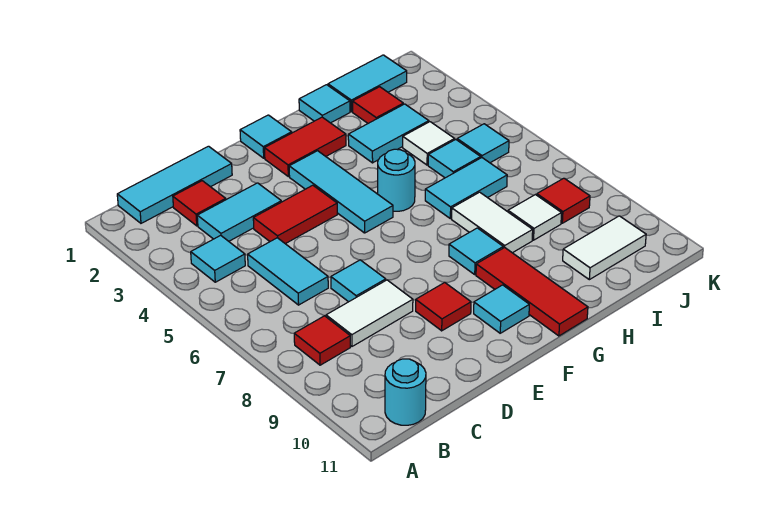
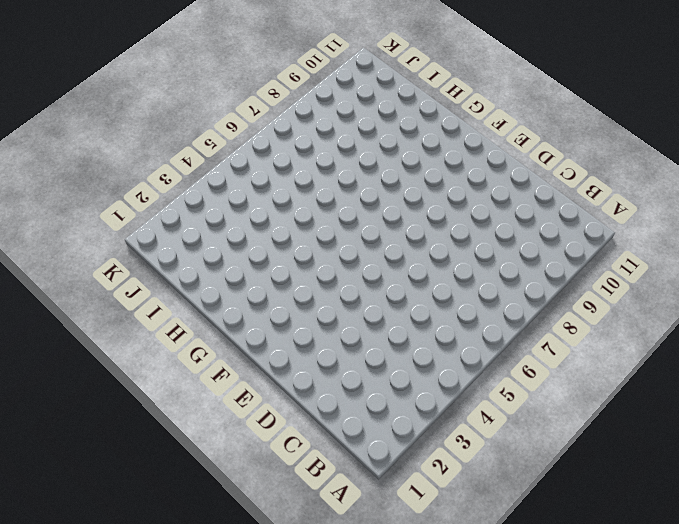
none -> cyan tile B1:D1 level 1
none -> cyan tile B4 level 1
none -> red tile B8 level 1
none -> cyan round brick B11 level 1

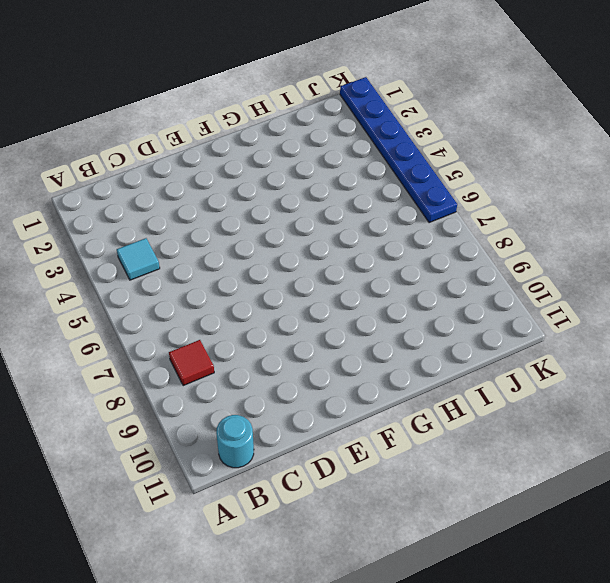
blue plate K1:K6 level 1 -> none
none -> cyan tile B1:D1 level 1
none -> red tile C2 level 1
none -> cyan tile C3:D3 level 1
none -> cyan tile C5:C6 level 1

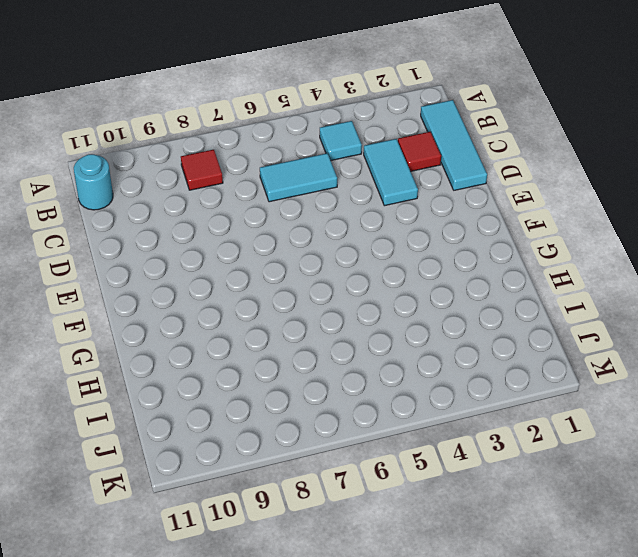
none -> white tile C8:D8 level 1
none -> red tile D4:E4 level 1
none -> cyan tile D7 level 1
none -> red tile E9 level 1

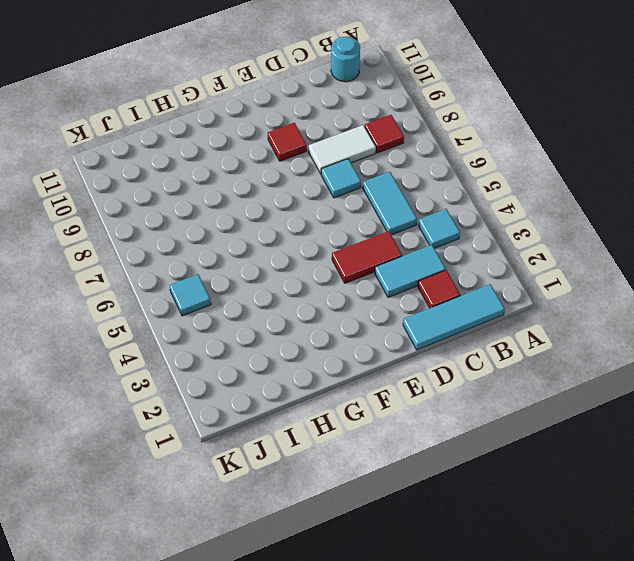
none -> cyan tile F1 level 1
none -> red tile F2:G2 level 1
none -> cyan tile F3:F5 level 1
none -> cyan tile F10 level 1

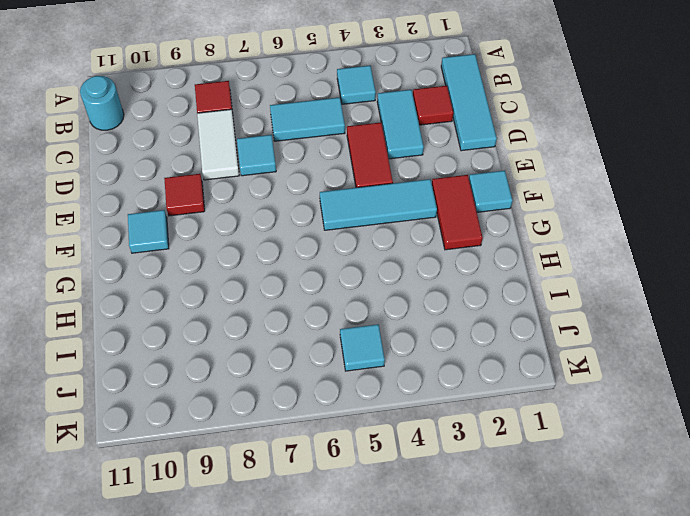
none -> cyan round brick G5 level 1
none -> cyan tile G8 level 1
none -> red tile G9:G11 level 1
none -> cyan tile H1 level 1

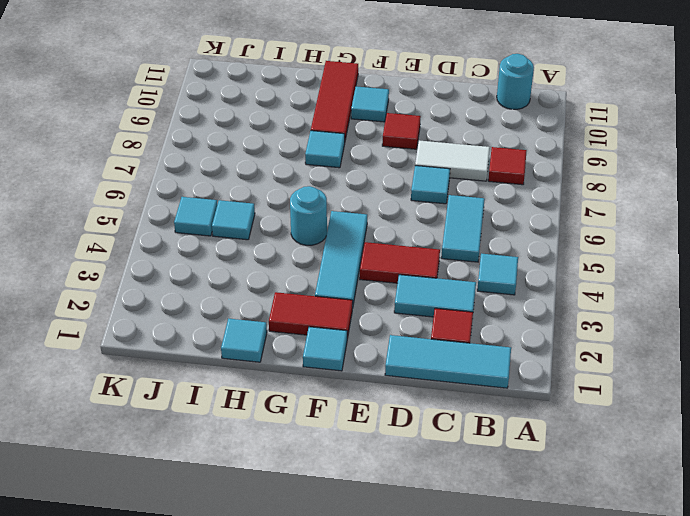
none -> cyan tile H3:I3 level 1
none -> cyan tile H6:I6 level 1
none -> white tile H7:H8 level 1
none -> cyan tile I1:J1 level 1

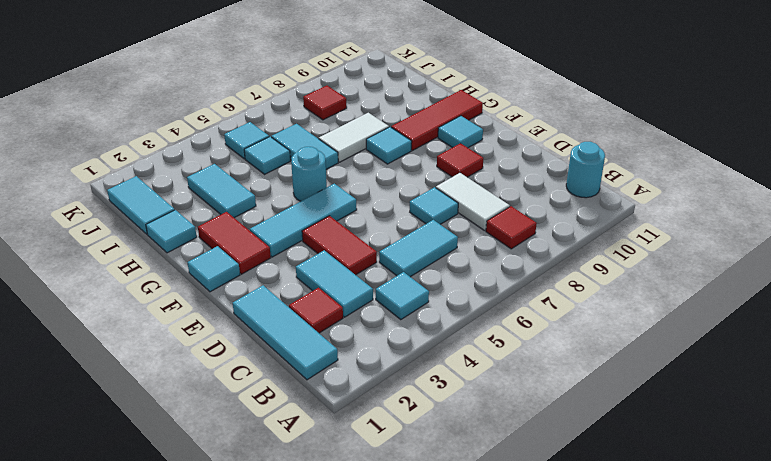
none -> red tile I2 level 1
none -> white tile I4 level 1
none -> white tile I8 level 1
none -> white tile I10:J10 level 1

